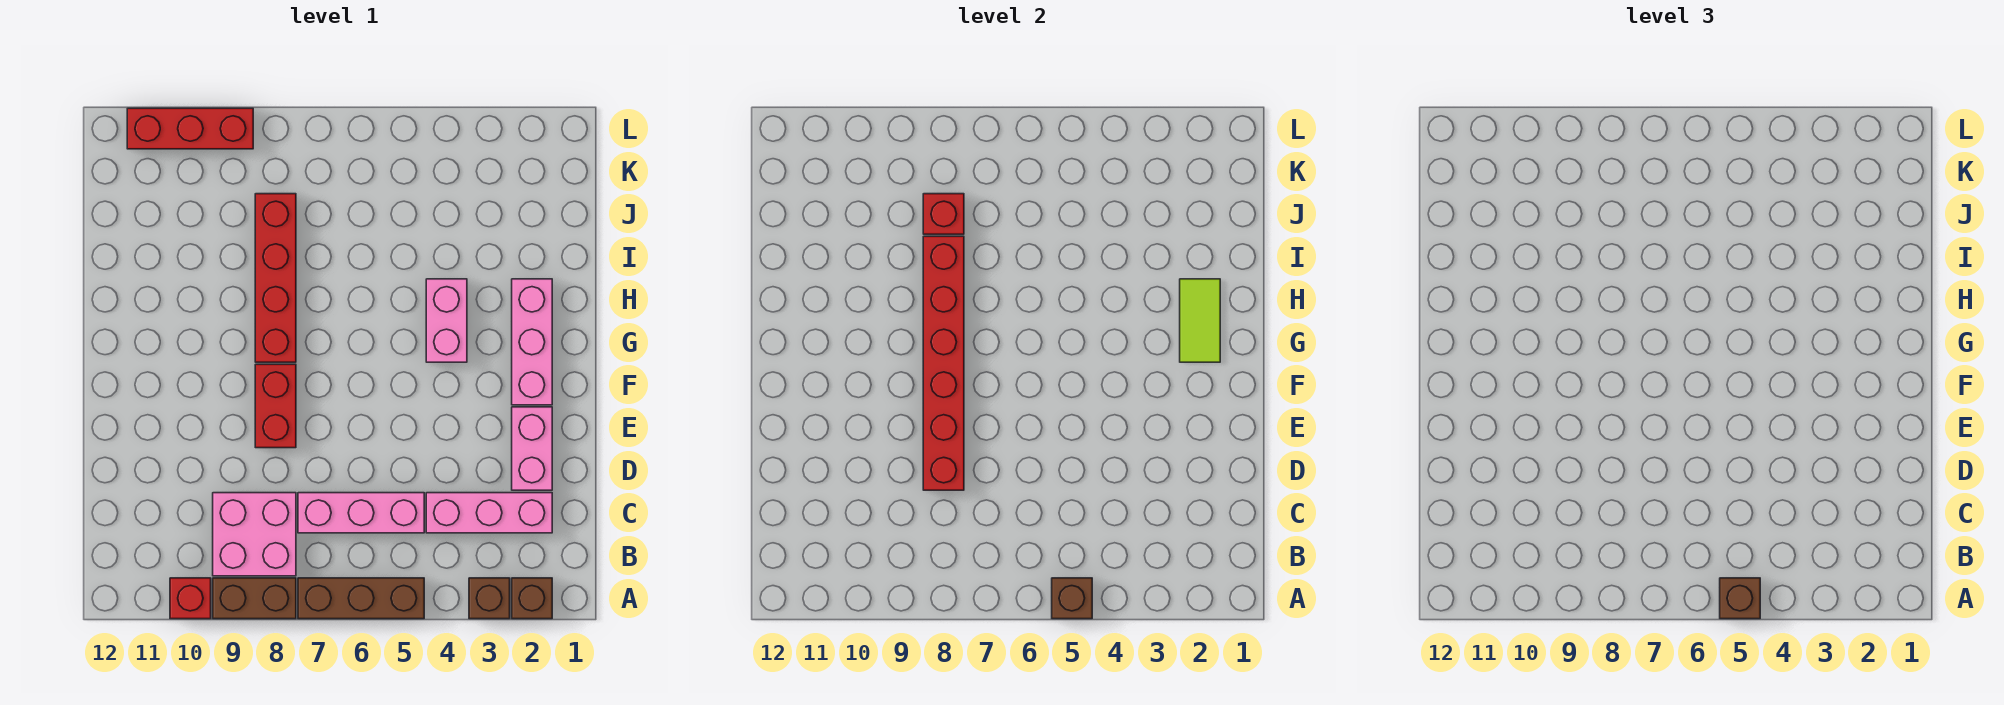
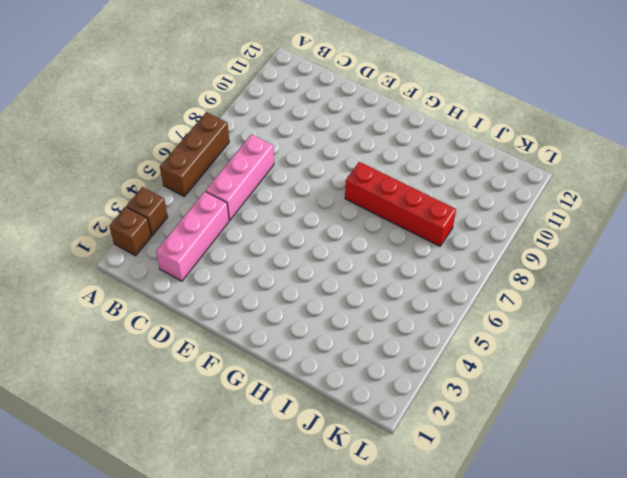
none -> brown brick A8:A9 level 1
none -> red brick A10 level 1
none -> pink brick B8:C9 level 1

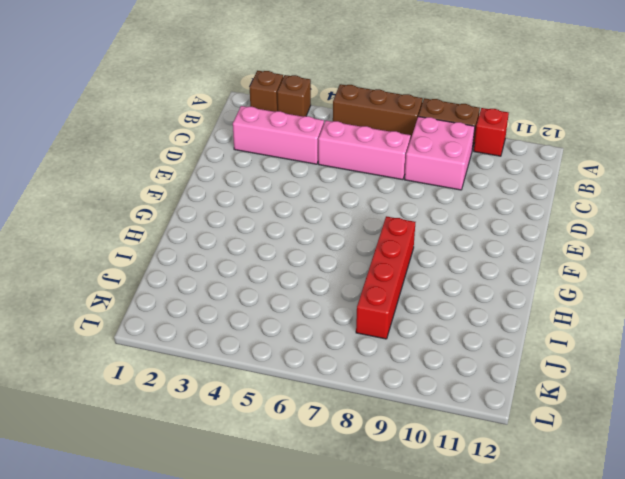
none -> pink brick D2:E2 level 1
none -> red brick E8:F8 level 1
none -> pink brick F2:H2 level 1

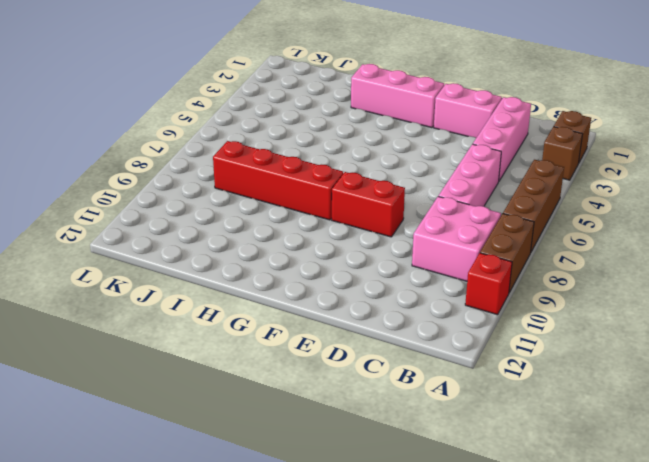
none -> pink brick G4:H4 level 1
none -> red brick L9:L11 level 1
none -> brown brick A5 level 2

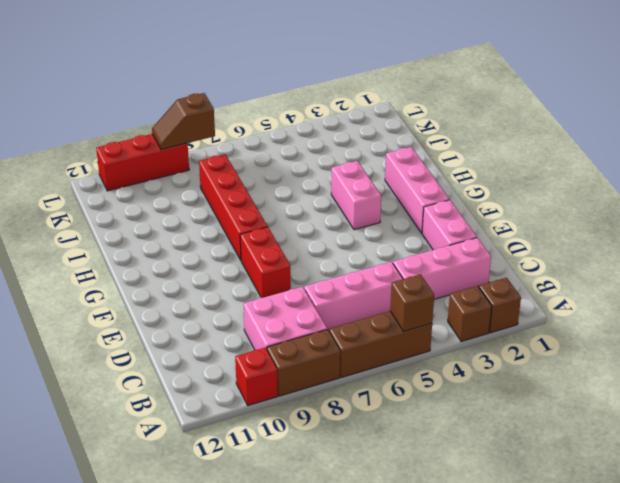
brown slope L8:L9 level 2 top 8 -> none
none -> red brick D8:I8 level 2
none -> lime tile G2:H2 level 2
none -> red brick J8 level 2

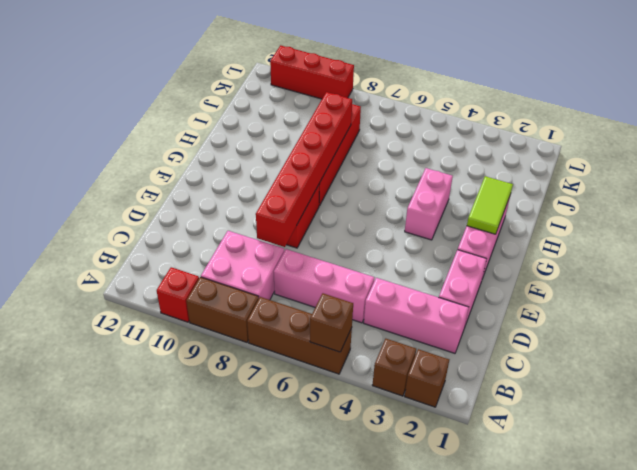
none -> red brick J8 level 2
none -> brown brick A5 level 3

